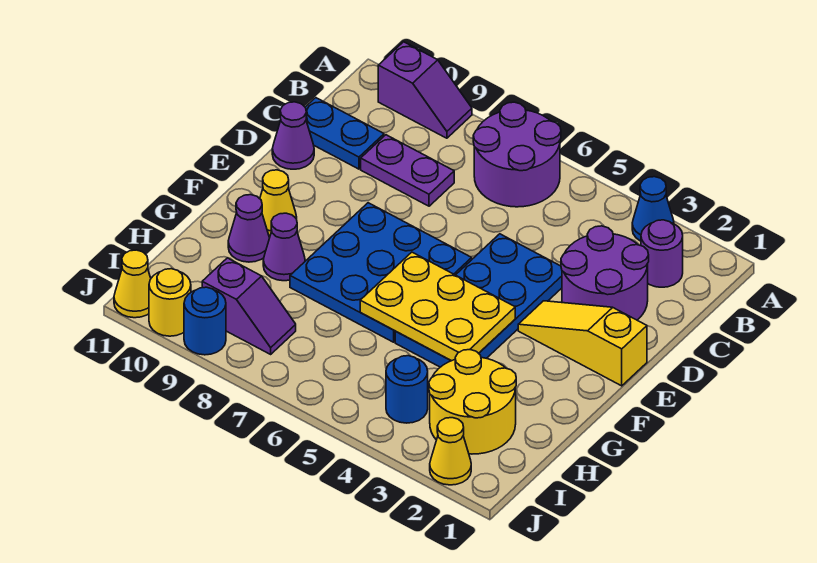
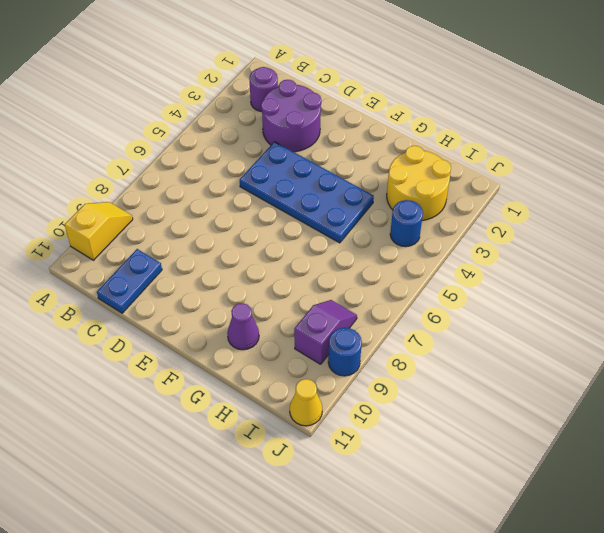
yellow slope A9:A10 level 1 top 10 -> purple slope A9:A10 level 1 top 10
none -> blue cone A3 level 1
none -> purple round brick A6:B7 level 1
none -> purple plate C8:C9 level 1

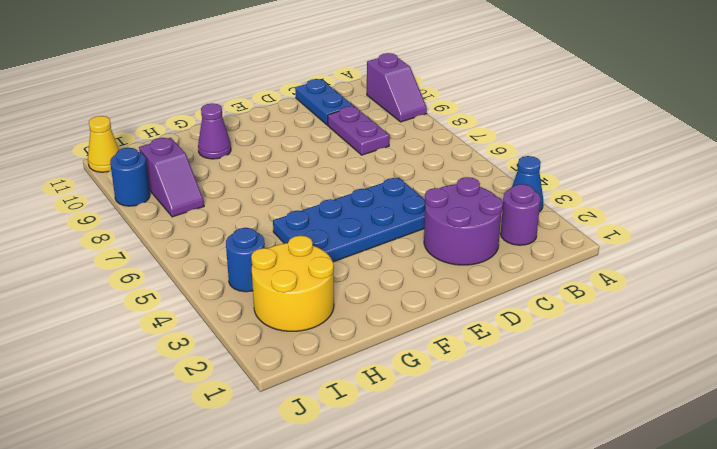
none -> purple round brick A6:B7 level 1
none -> purple cone D11 level 1
none -> yellow slope E1:E3 level 1 top 1

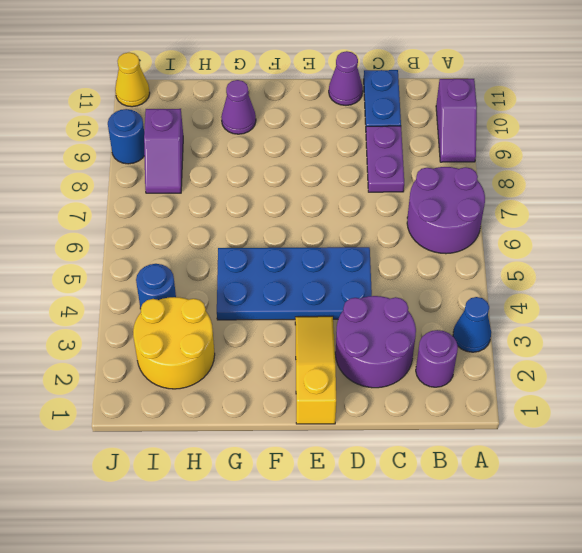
none -> blue plate E6:G8 level 1
none -> yellow cone F10 level 1
none -> purple cone G9 level 1

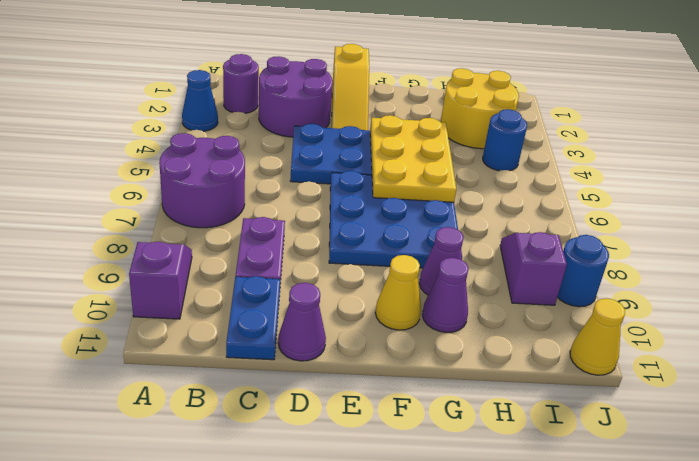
none -> yellow cone J2 level 1
none -> yellow round brick J10 level 1

